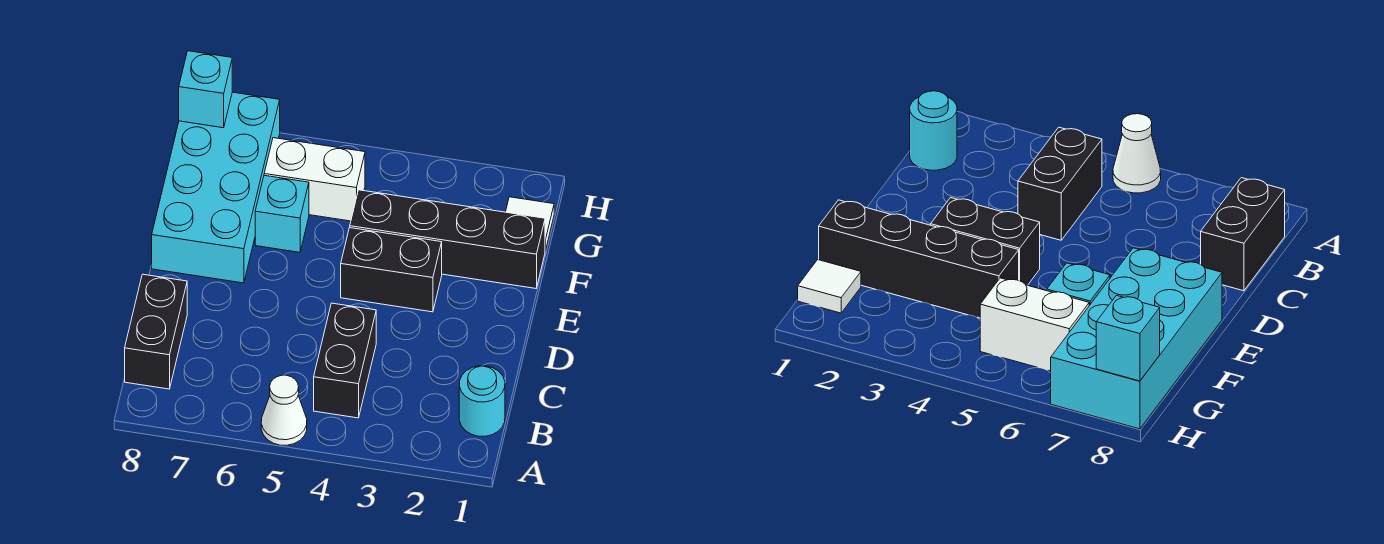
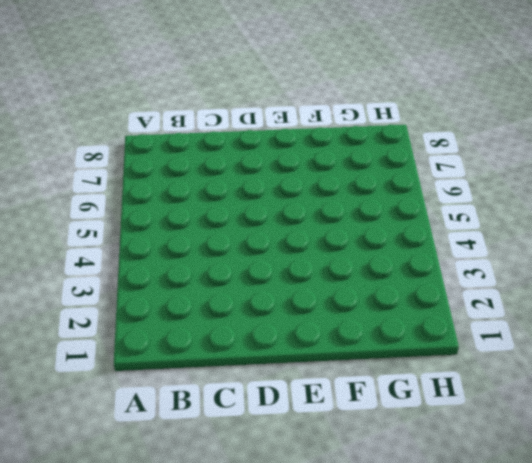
none -> white cone A5 level 1
none -> cyan round brick B1 level 1

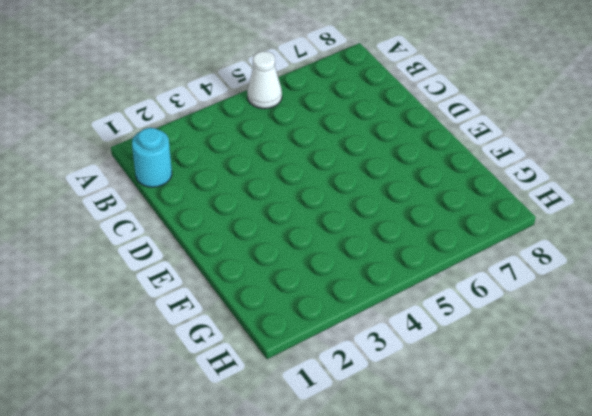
none -> black brick B4:C4 level 1
none -> black brick B8:C8 level 1

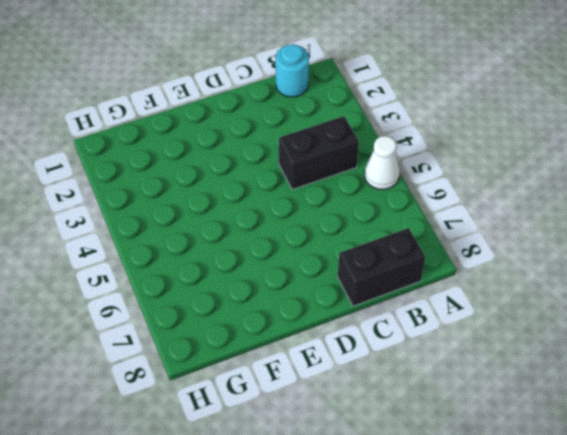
none -> black brick E3:E4 level 1
none -> cyan brick E7:H8 level 1

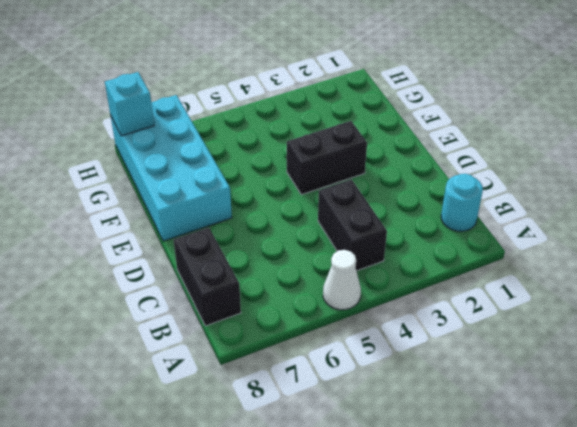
none -> black brick F1:F4 level 1
none -> cyan brick F6 level 1

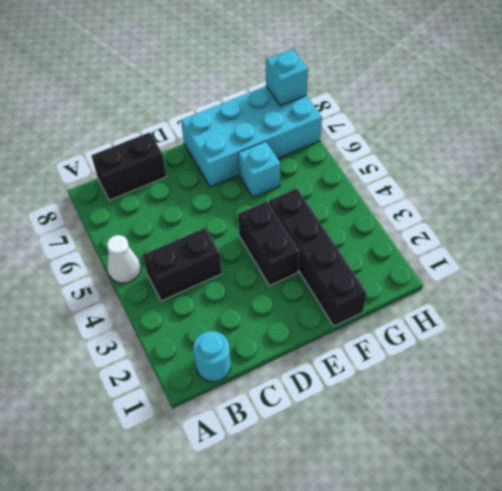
none -> white tile G1 level 1
none -> white brick G5:G6 level 1

